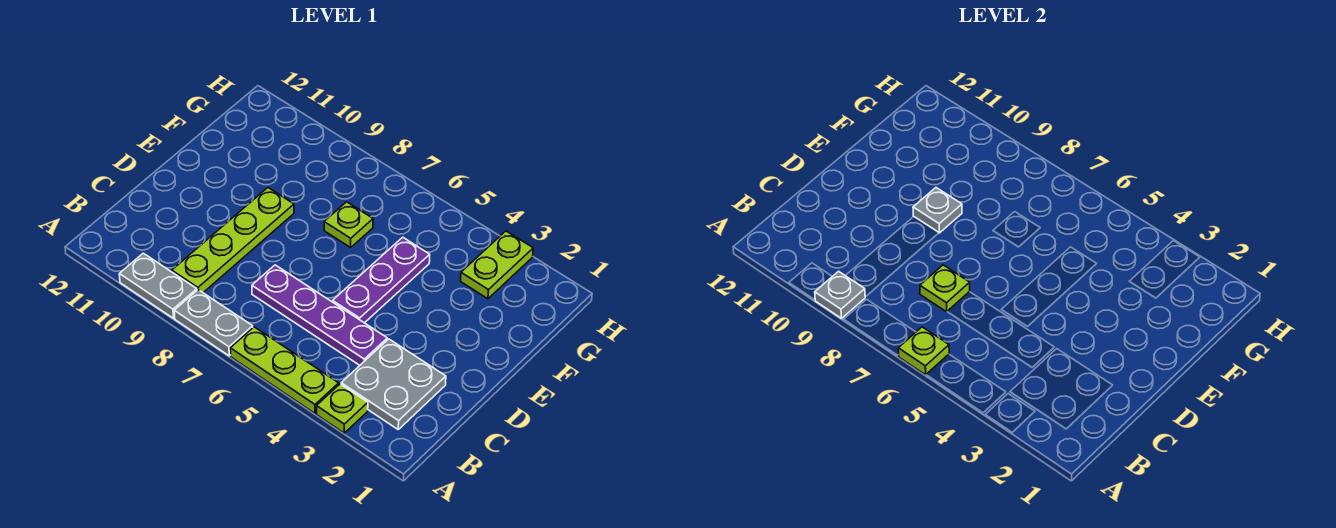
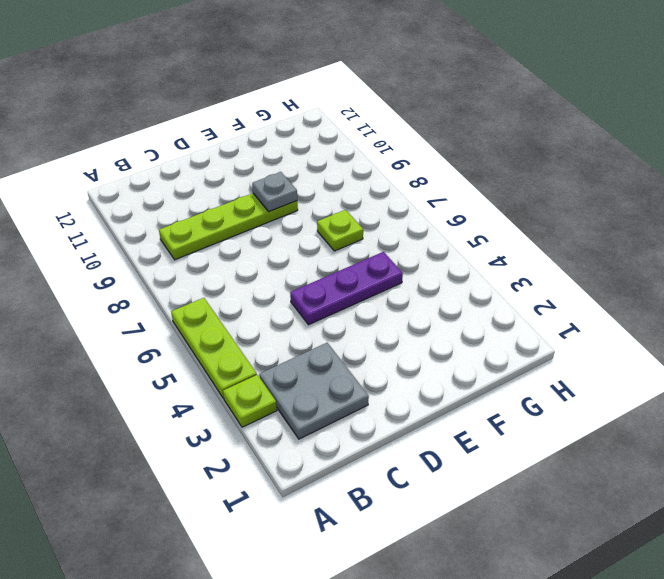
none -> grey plate A7:A8 level 1
none -> grey plate A9:A10 level 1
none -> purple plate C4:C7 level 1

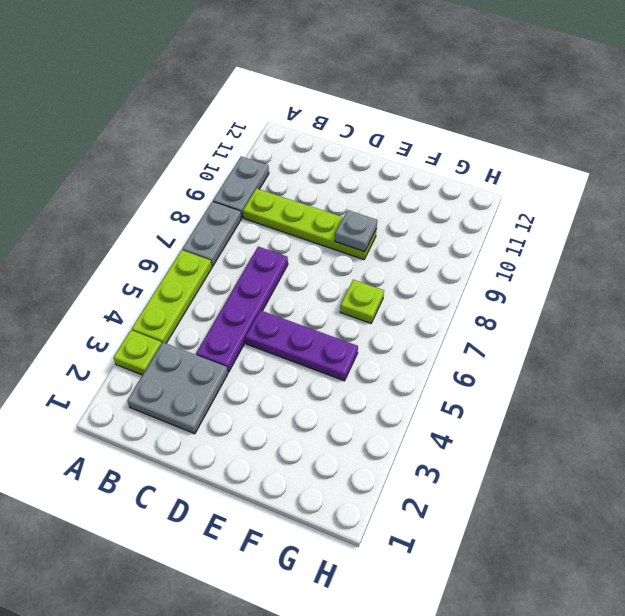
none -> lime plate G3:H3 level 1
none -> lime plate A6 level 2
none -> grey plate A9 level 2

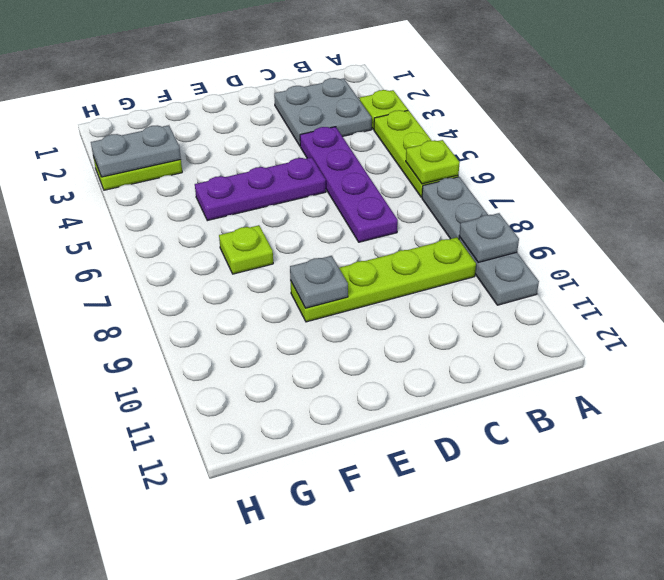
grey plate G3:H3 level 2 -> none
none -> lime plate C7 level 2

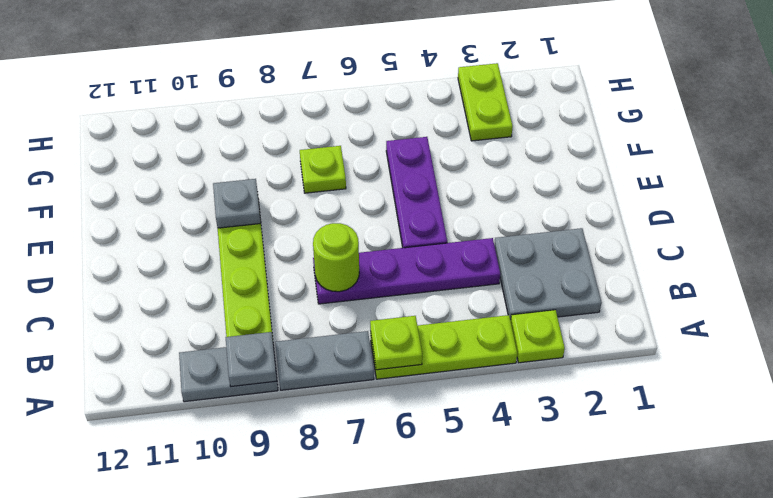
lime round brick C7 level 2 -> lime plate C7 level 2

